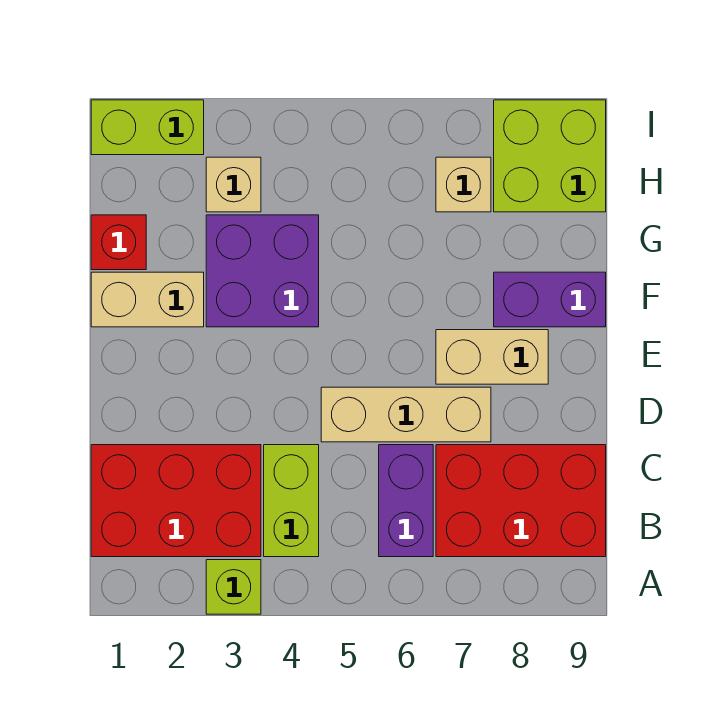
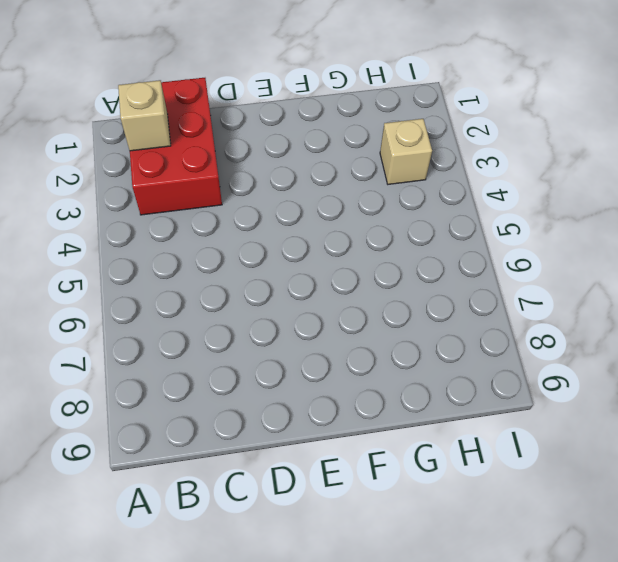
tan brick B2 level 2 -> tan brick H7 level 1
none -> lime brick A3 level 1
none -> lime brick B4:C4 level 1
none -> purple brick B6:C6 level 1

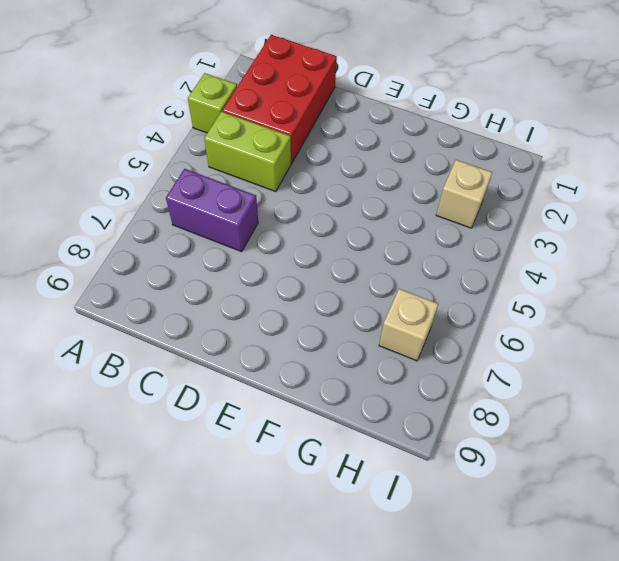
none -> red brick B7:C9 level 1
none -> tan brick D5:D7 level 1
none -> tan brick E7:E8 level 1

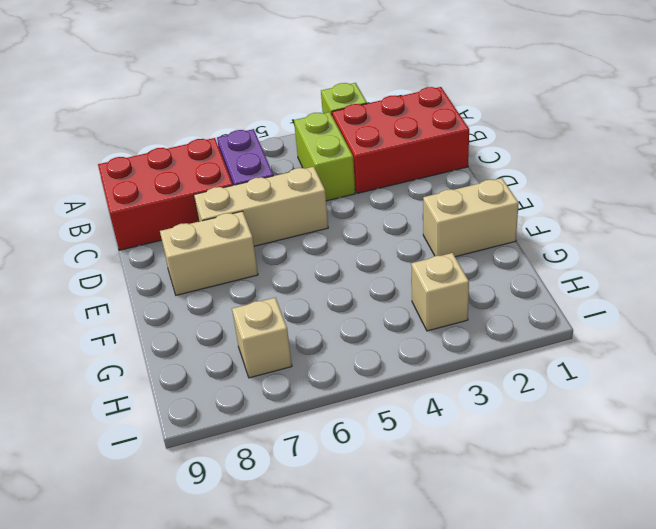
none -> purple brick F3:G4 level 1
none -> purple brick F8:F9 level 1
none -> red brick G1 level 1

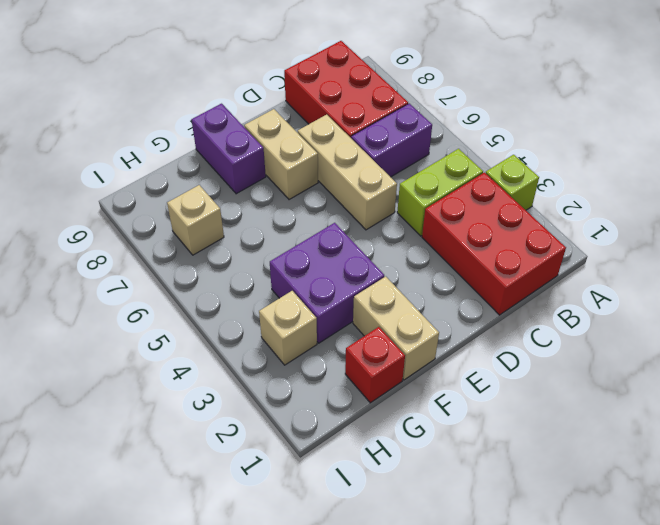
none -> lime brick H8:I9 level 1
none -> lime brick I1:I2 level 1

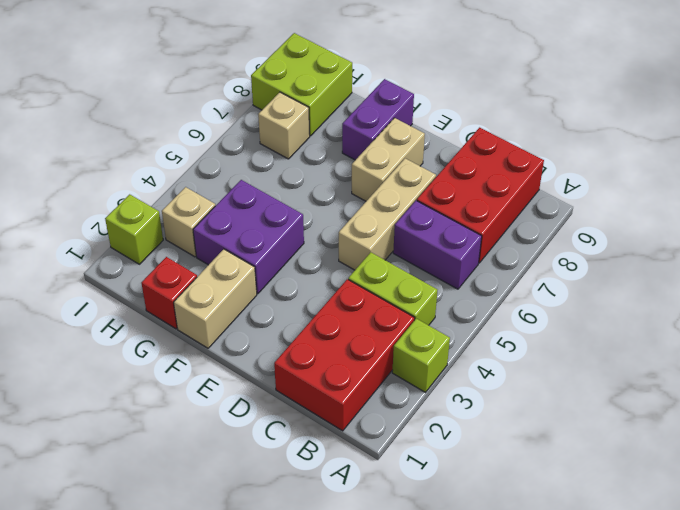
lime brick I2 level 1 -> lime brick I1:I2 level 1

